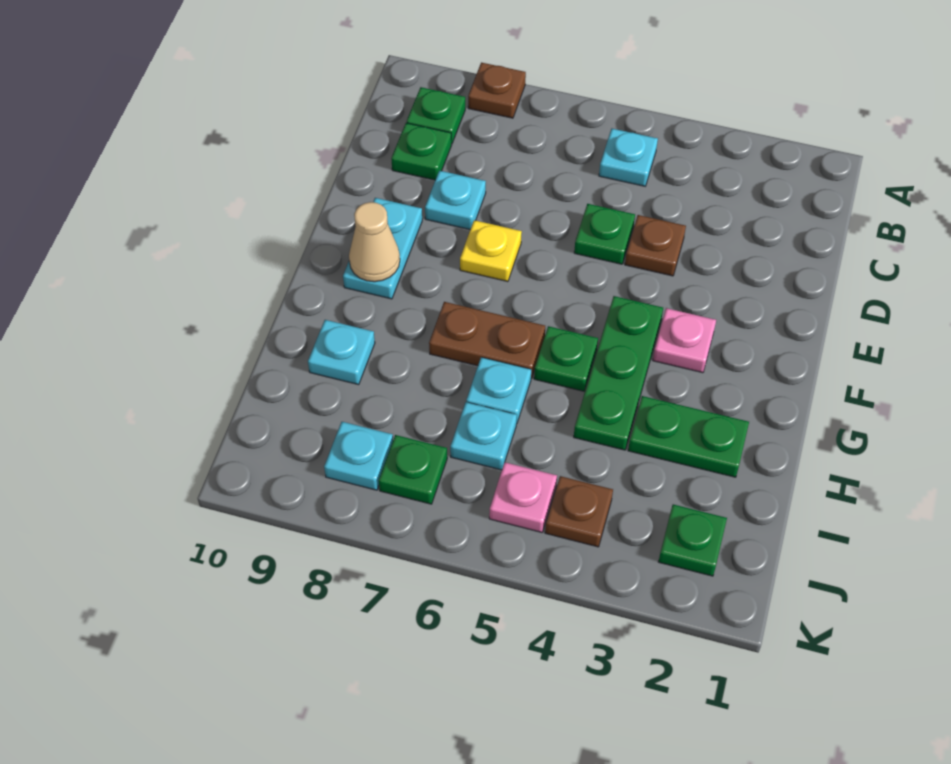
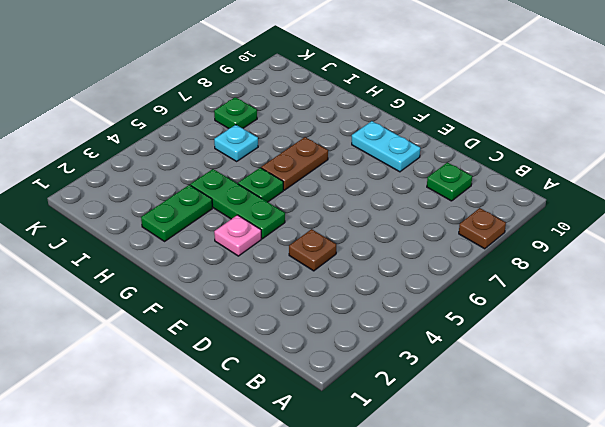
none -> cyan plate B5 level 1
none -> green plate B9 level 1
none -> green plate D5 level 1

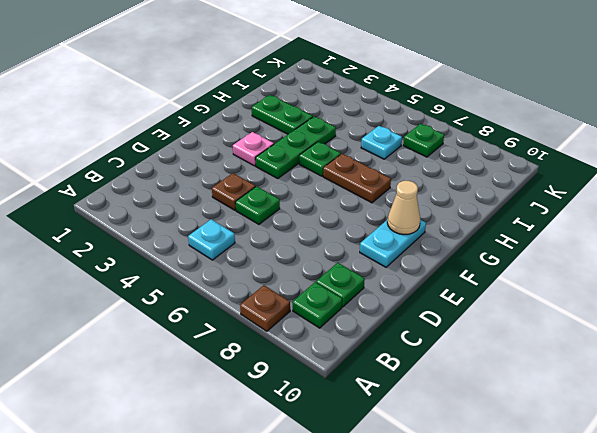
none -> cyan plate D8 level 1
none -> yellow plate E7 level 1
none -> cyan plate H6 level 1

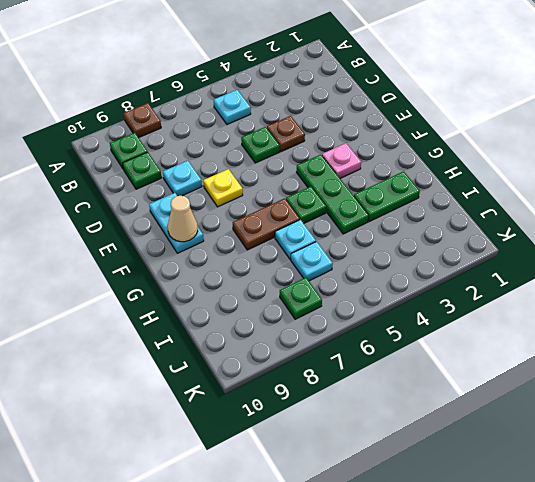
none -> cyan plate H9 level 1
none -> green plate J2 level 1
none -> brown plate J4 level 1

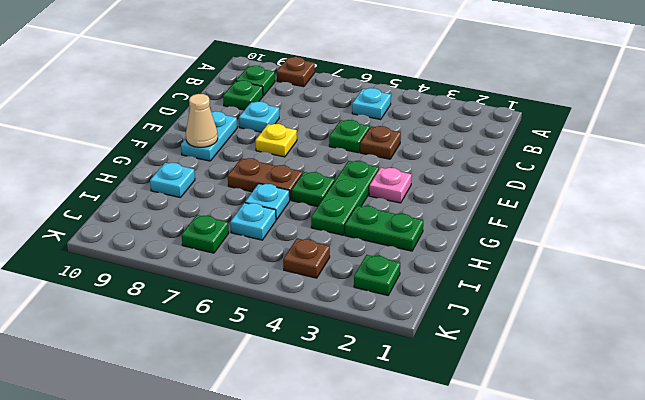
none -> pink plate J5 level 1
none -> cyan plate J8 level 1

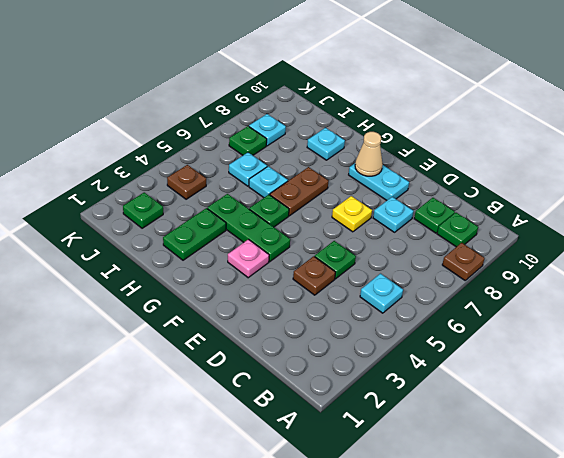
none -> pink plate J5 level 1

